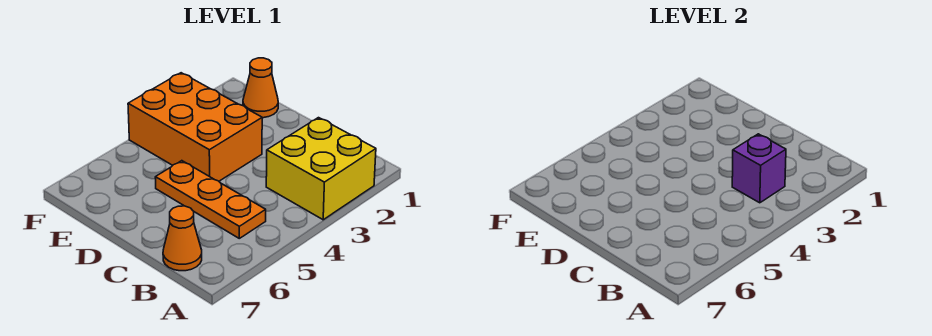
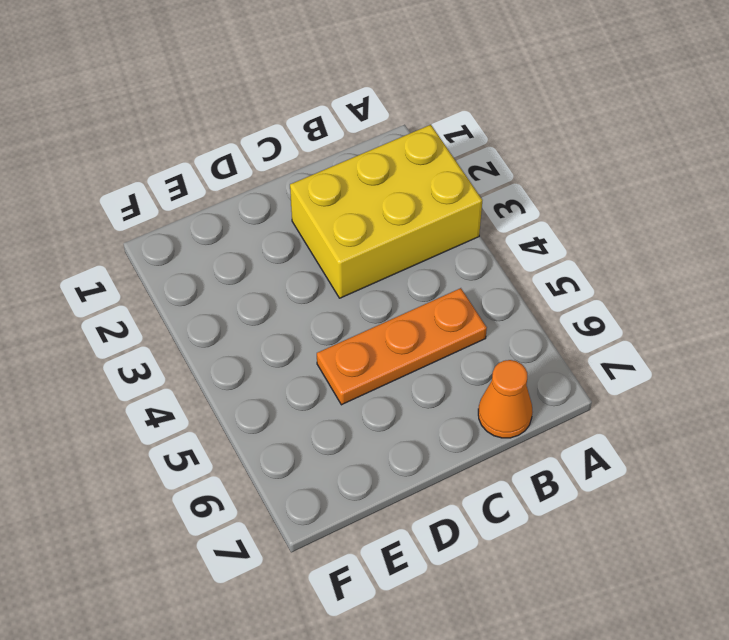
yellow brick A2:C3 level 1 -> yellow brick A2:B3 level 1
none -> orange brick D3:F4 level 1
none -> orange cone E1 level 1

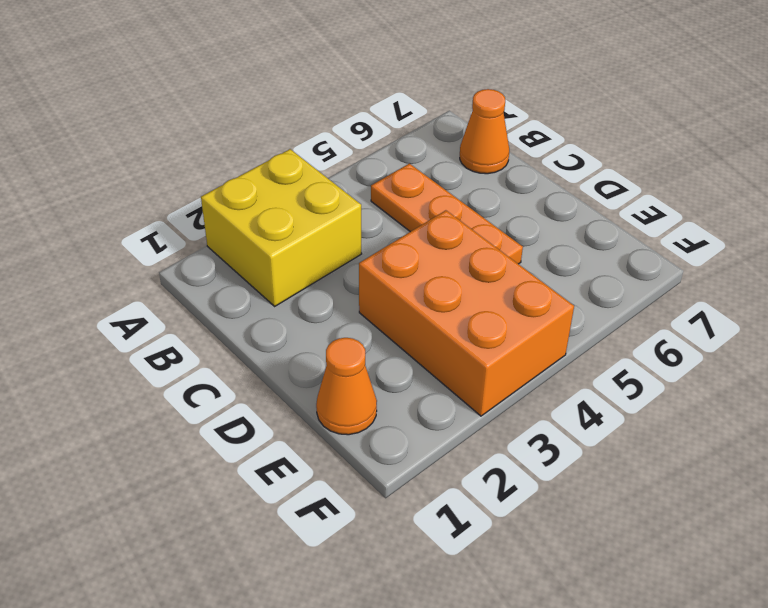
none -> purple brick B3 level 2

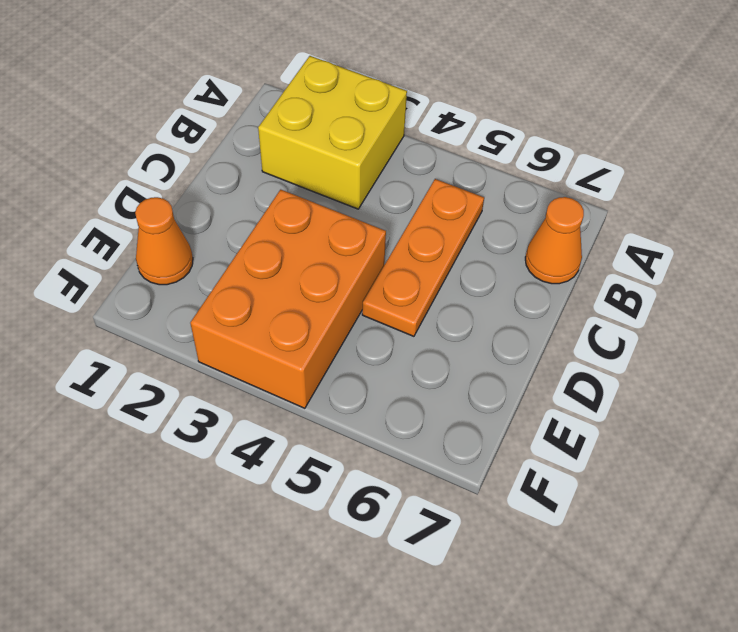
none -> purple brick B3 level 2

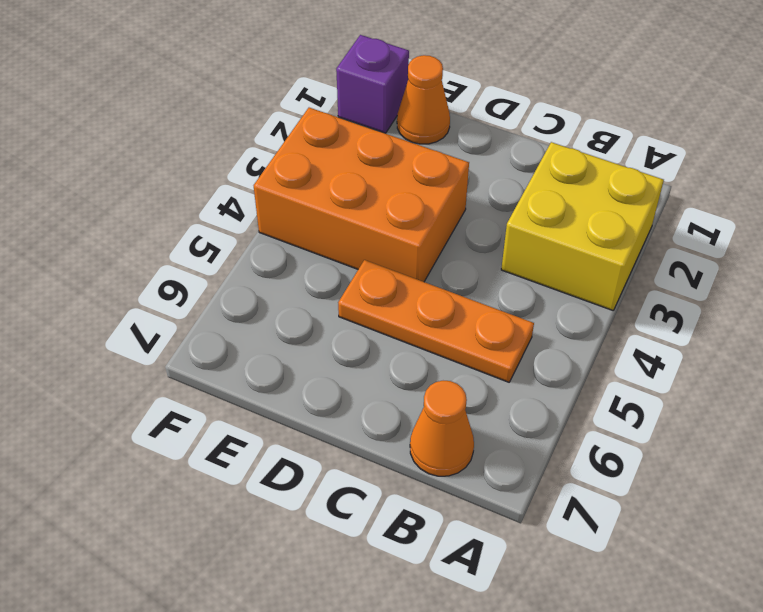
purple brick F1 level 1 -> purple brick B3 level 2

